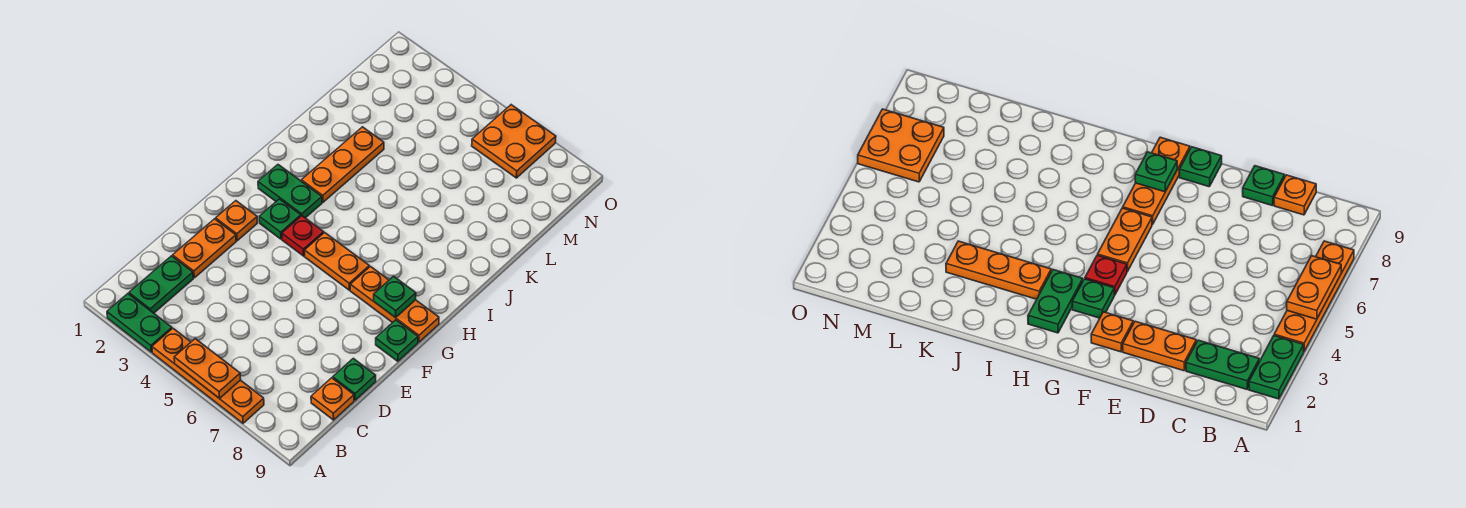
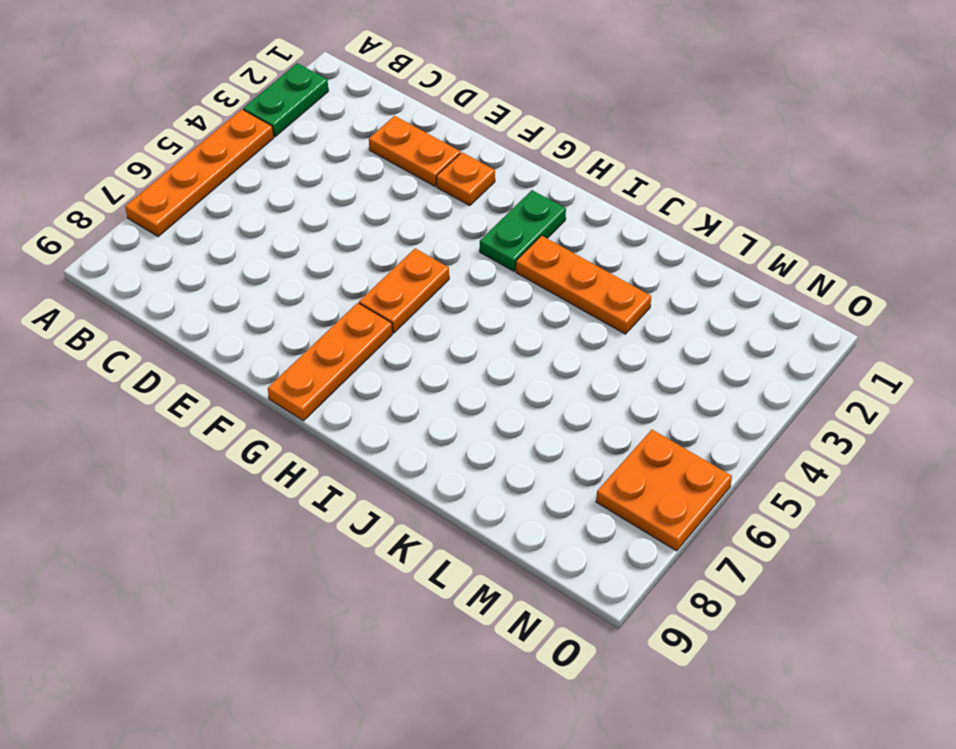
none -> green plate B2:C2 level 1
none -> orange plate C9 level 1
none -> green plate D9 level 1

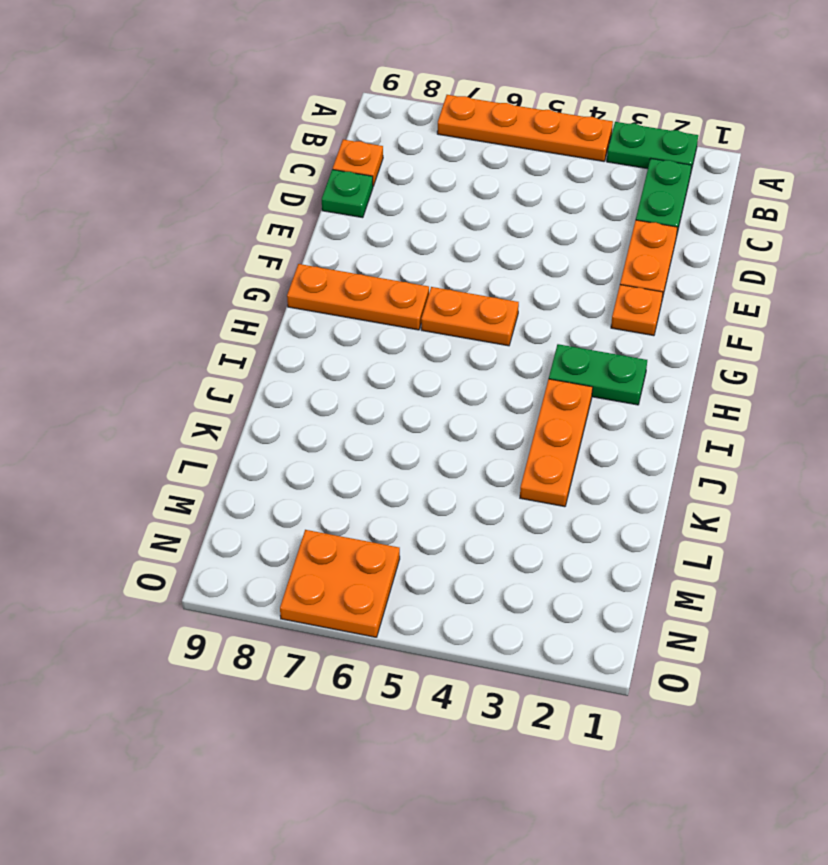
none -> green plate F9 level 1
none -> green plate G3 level 1
none -> red plate G4 level 1

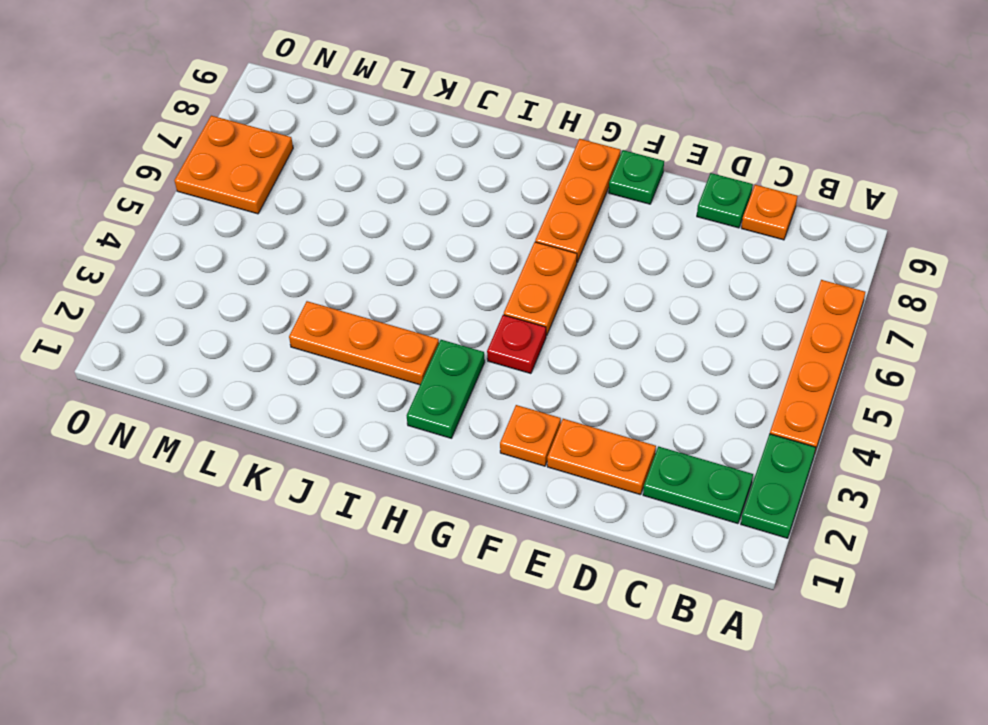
none -> green plate G3 level 1
none -> orange plate A5:A6 level 2
none -> green plate G8 level 2

